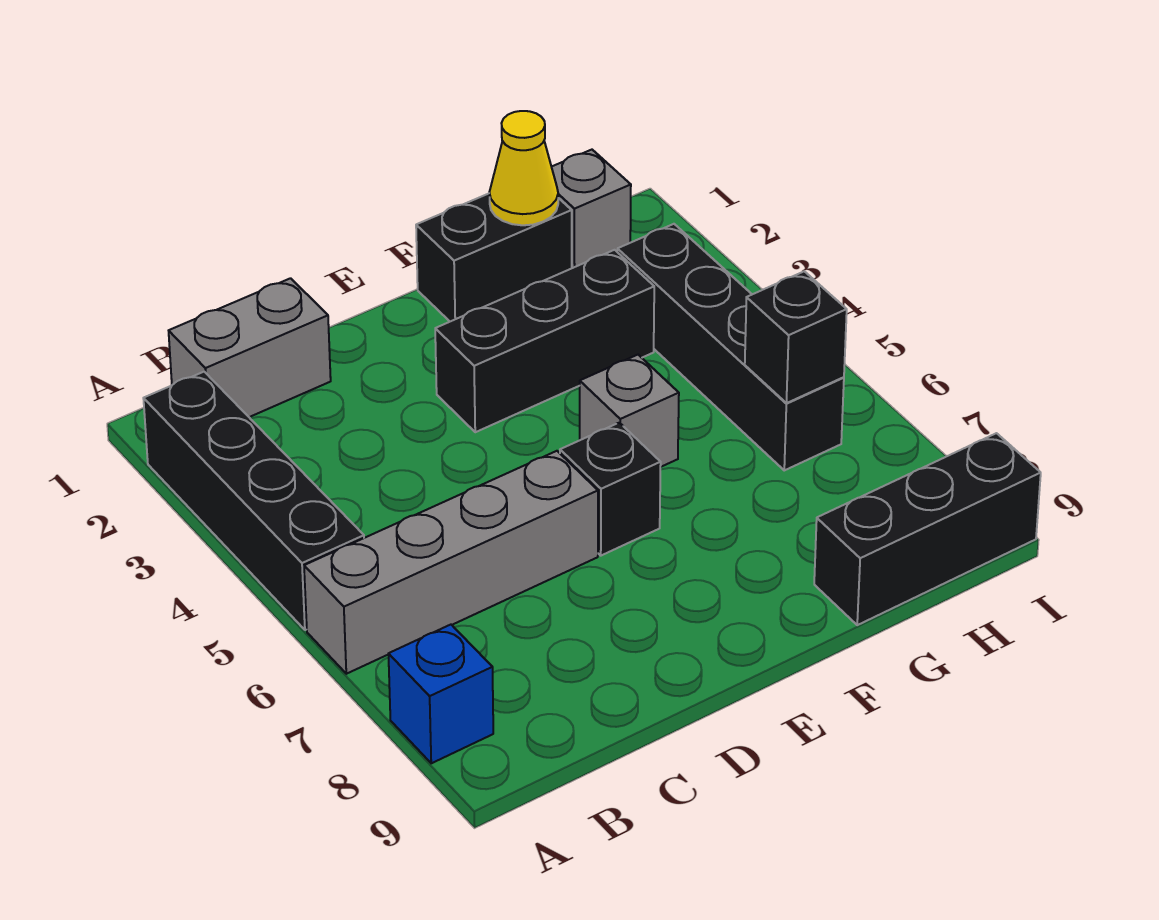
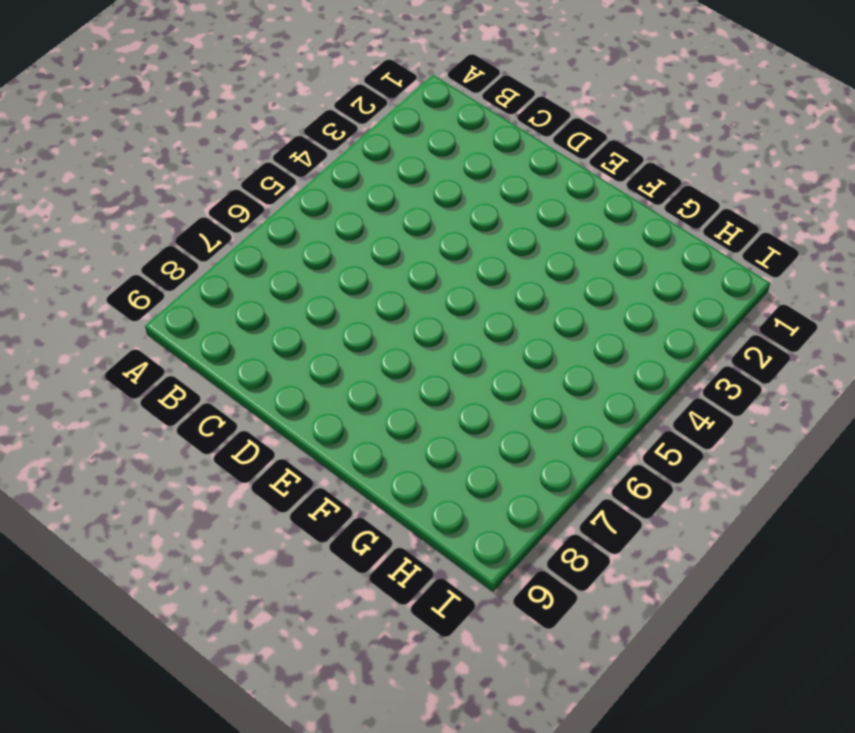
none -> black brick A2:A5 level 1
none -> grey brick A6:D6 level 1
none -> blue brick A8 level 1

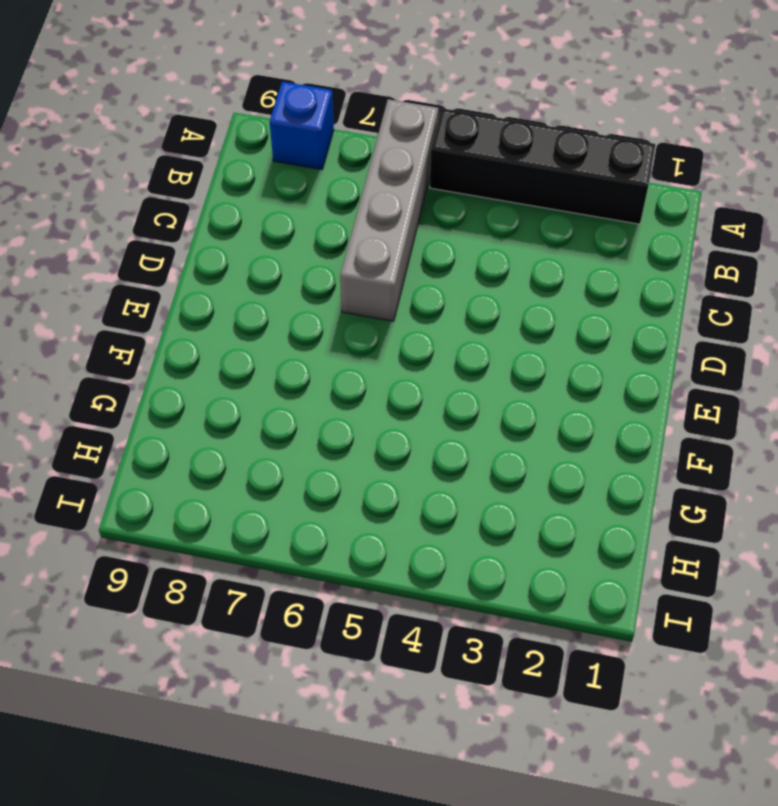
none -> grey brick B1:C1 level 1
none -> black brick E3:G3 level 1
none -> black brick E6 level 1

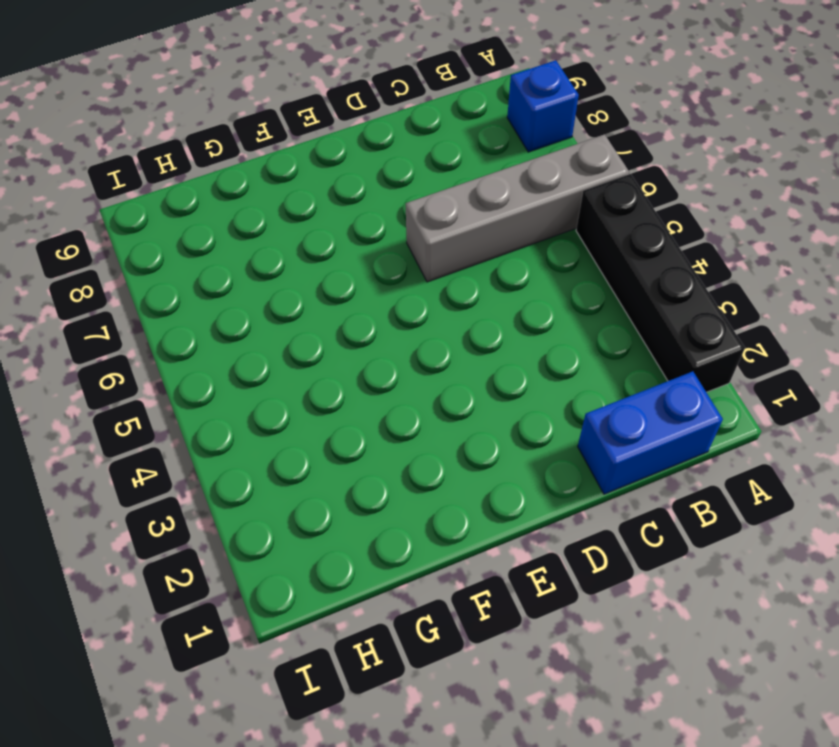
blue brick B1:C1 level 1 -> grey brick B1:C1 level 1
none -> black brick E3:G3 level 1
none -> black brick E6 level 1
none -> black brick F1:G1 level 1

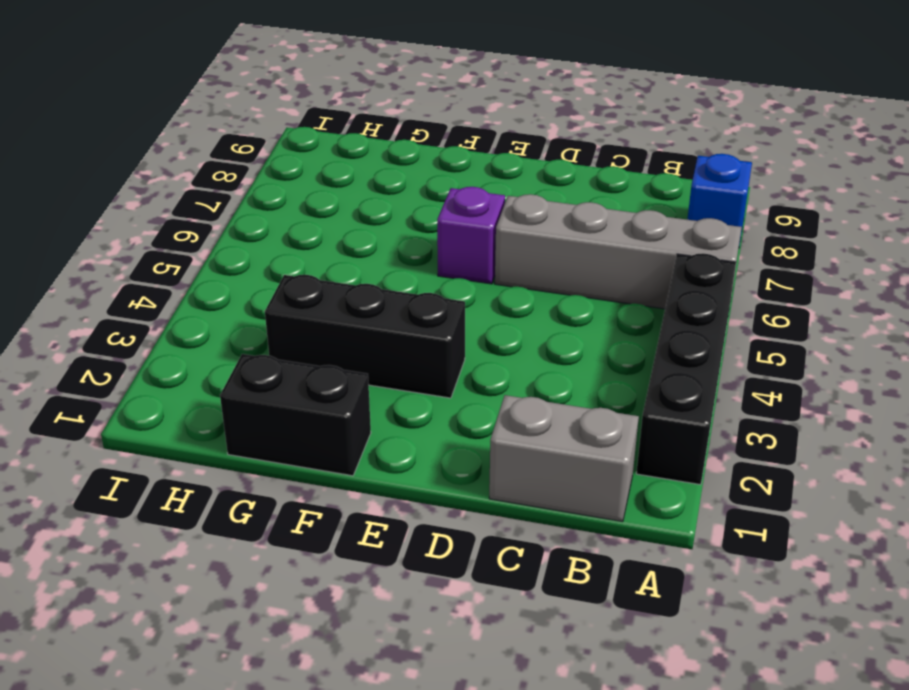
purple brick E6 level 1 -> black brick E6 level 1
none -> grey brick F5 level 1
none -> black brick G9:I9 level 1
none -> grey brick H1 level 1

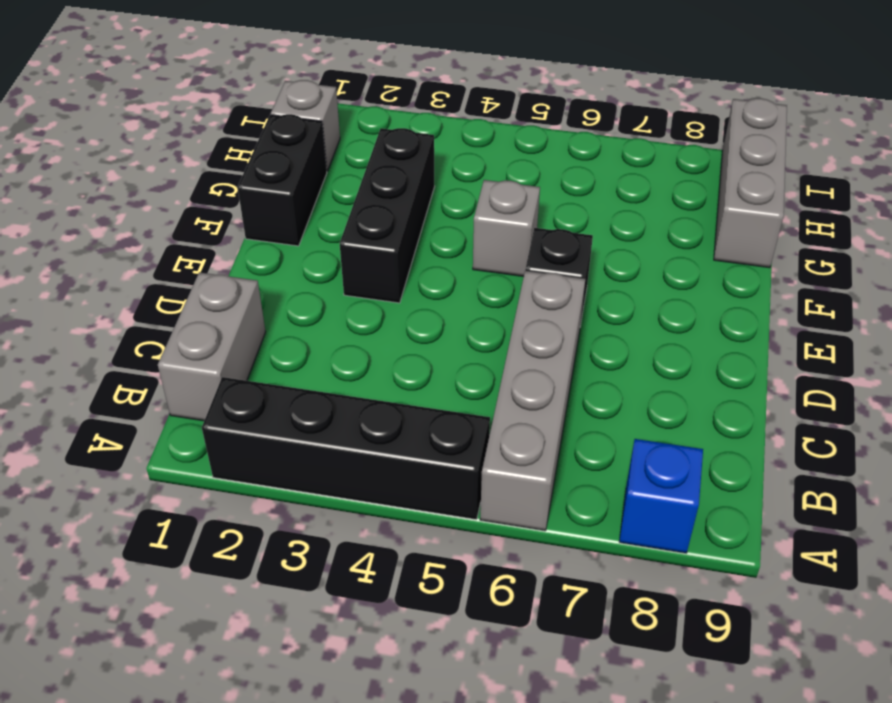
grey brick G9:I9 level 1 -> black brick G9:I9 level 1
none -> black brick H3:H6 level 1
none -> yellow cone G1 level 2
none -> black brick H6 level 2

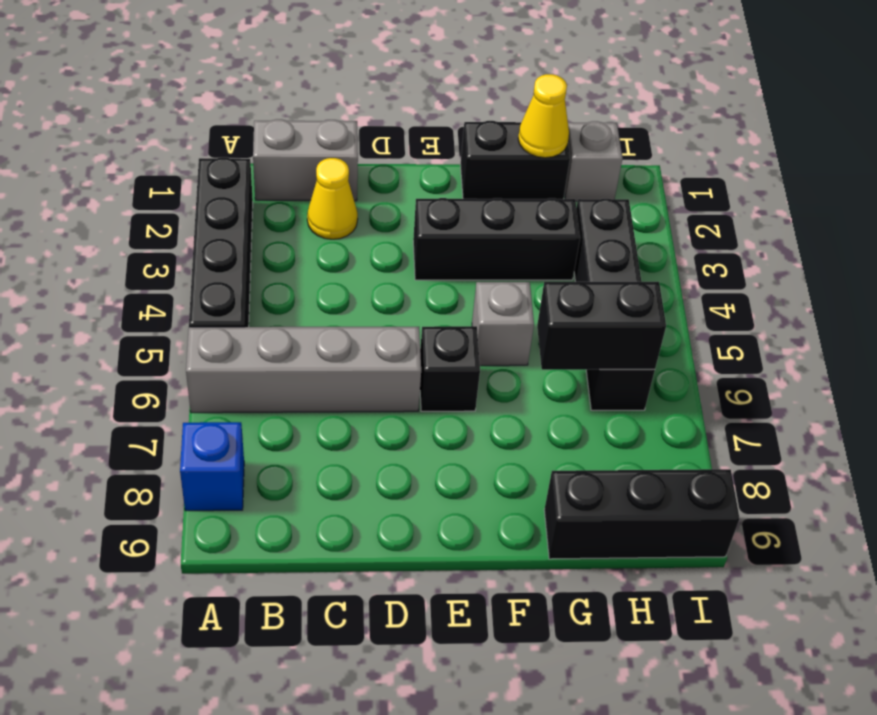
yellow cone C2 level 1 -> none
black brick G6:H6 level 2 -> black brick H6 level 2

